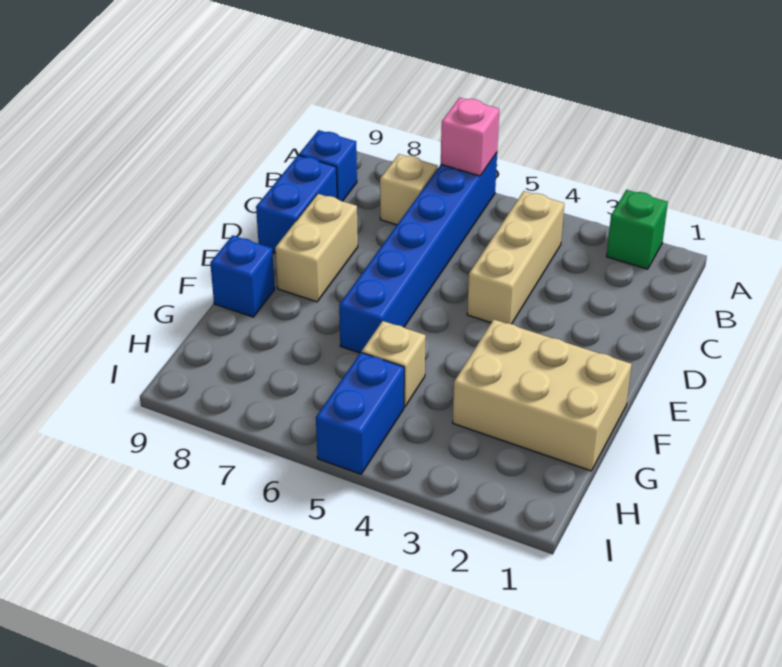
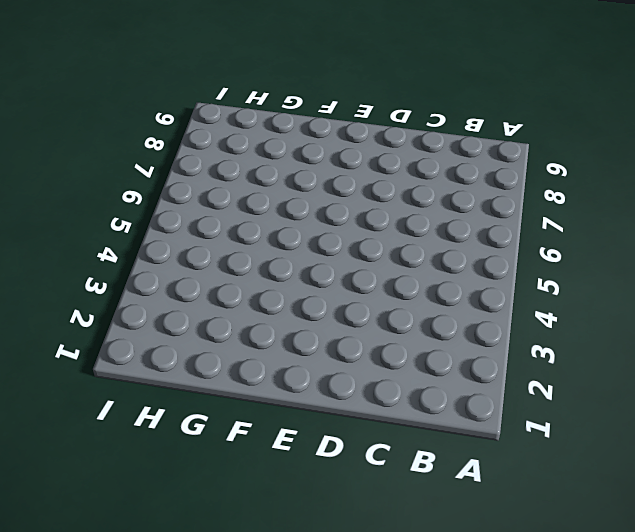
none -> green brick A2 level 1
none -> blue brick A6:F6 level 1
none -> tan brick B4:D4 level 1

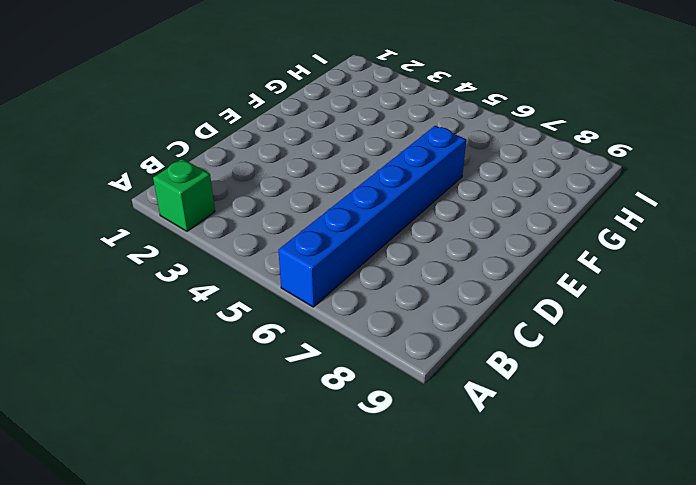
none -> tan brick B4:D4 level 1
none -> tan brick B7 level 1
none -> blue brick B9 level 1

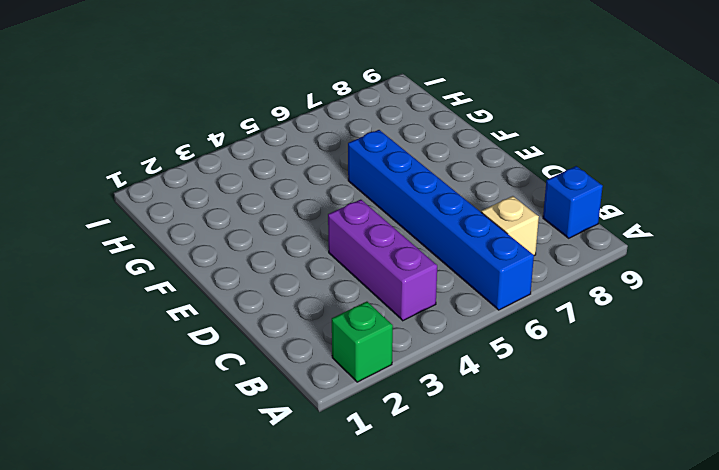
purple brick B4:D4 level 1 -> tan brick B4:D4 level 1
none -> blue brick C9:D9 level 1
none -> tan brick D8:E8 level 1
none -> tan brick F1:G3 level 1

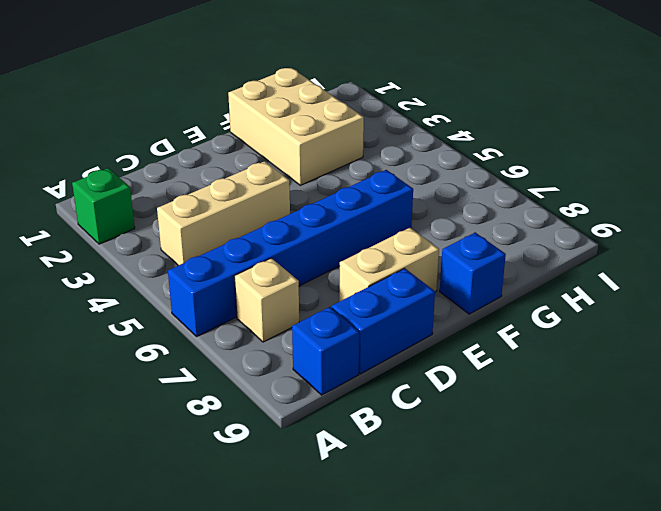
none -> tan brick G5 level 1
none -> blue brick H5:I5 level 1
none -> pink brick A6 level 2

